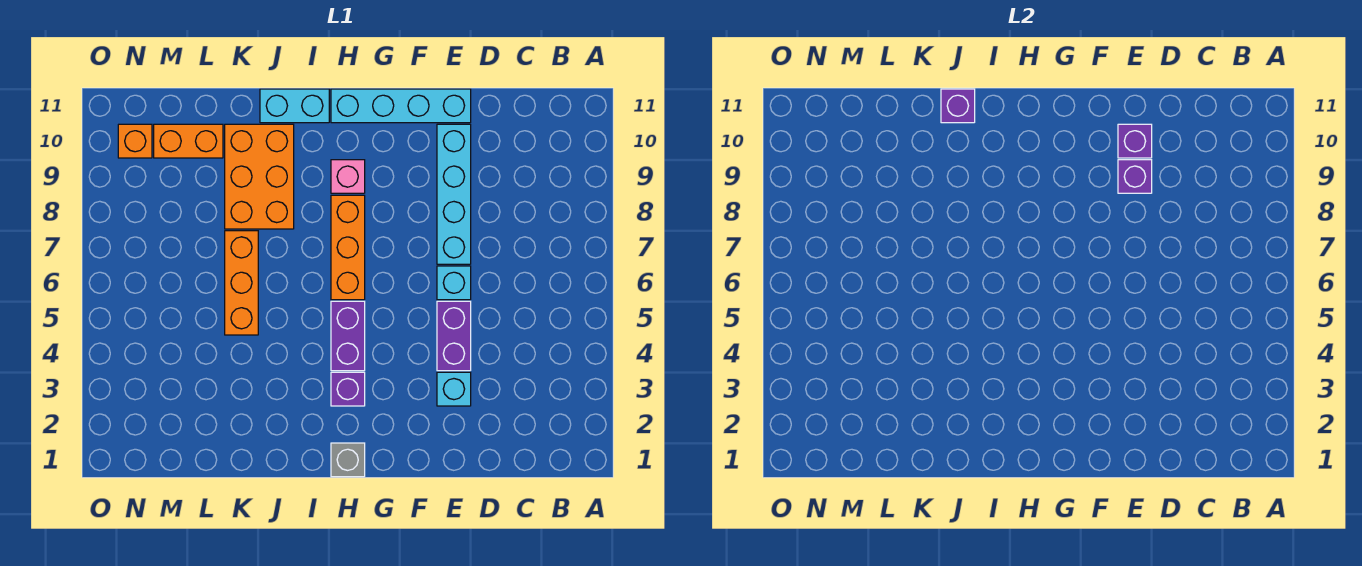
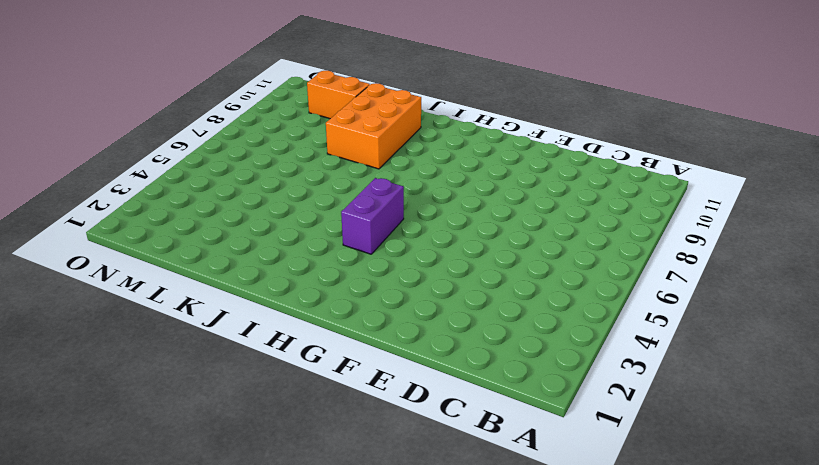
none -> cyan brick E3 level 1
none -> purple brick E4:E5 level 1
none -> cyan brick E6 level 1

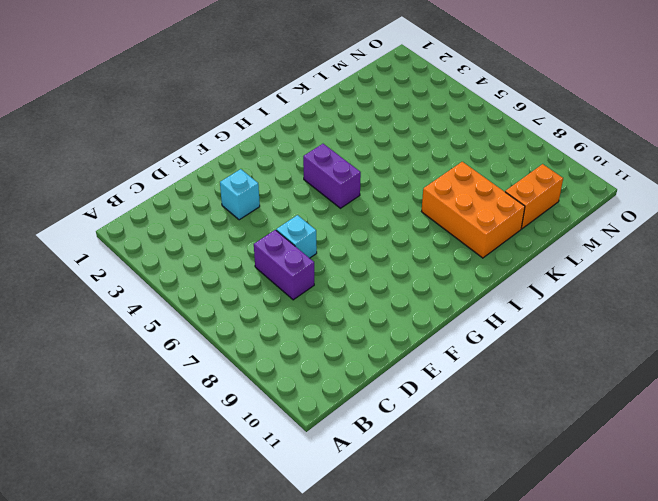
purple brick D6:D7 level 1 -> purple brick E4:E5 level 1
none -> cyan brick E7:E10 level 1
none -> cyan brick E11:H11 level 1
none -> grey brick H1 level 1

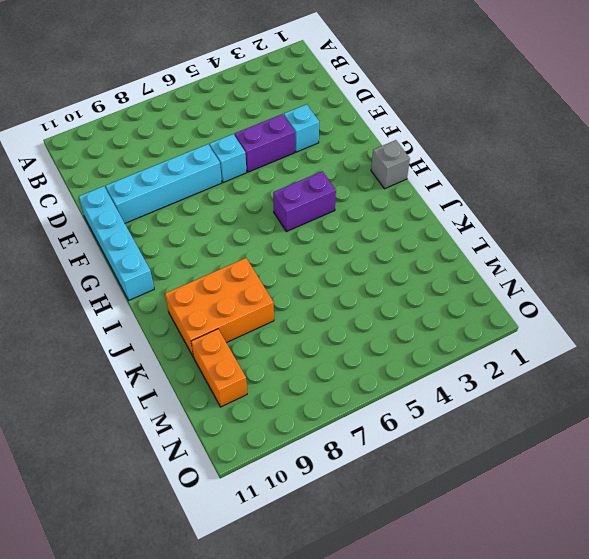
none -> purple brick H3 level 1
none -> orange brick H6:H8 level 1
none -> pink brick H9 level 1

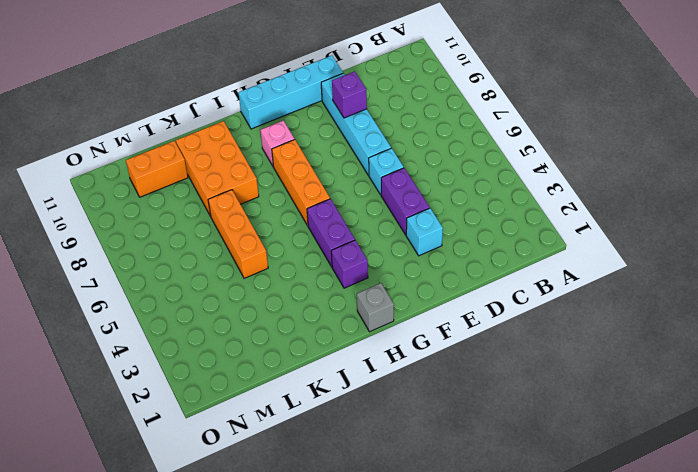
none -> cyan brick I11:J11 level 1
none -> orange brick N10 level 1
none -> purple brick E10 level 2

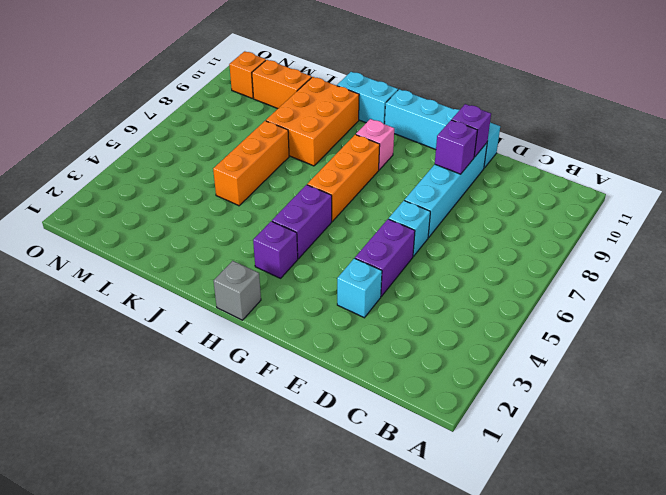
none -> purple brick J11 level 2

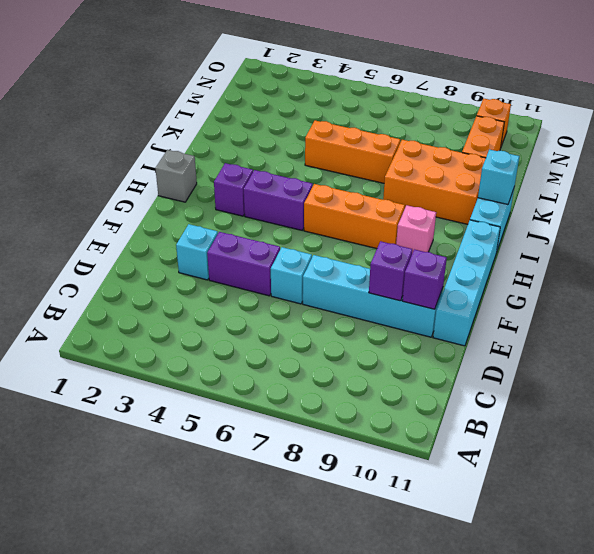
cyan brick J11 level 2 -> purple brick J11 level 2

